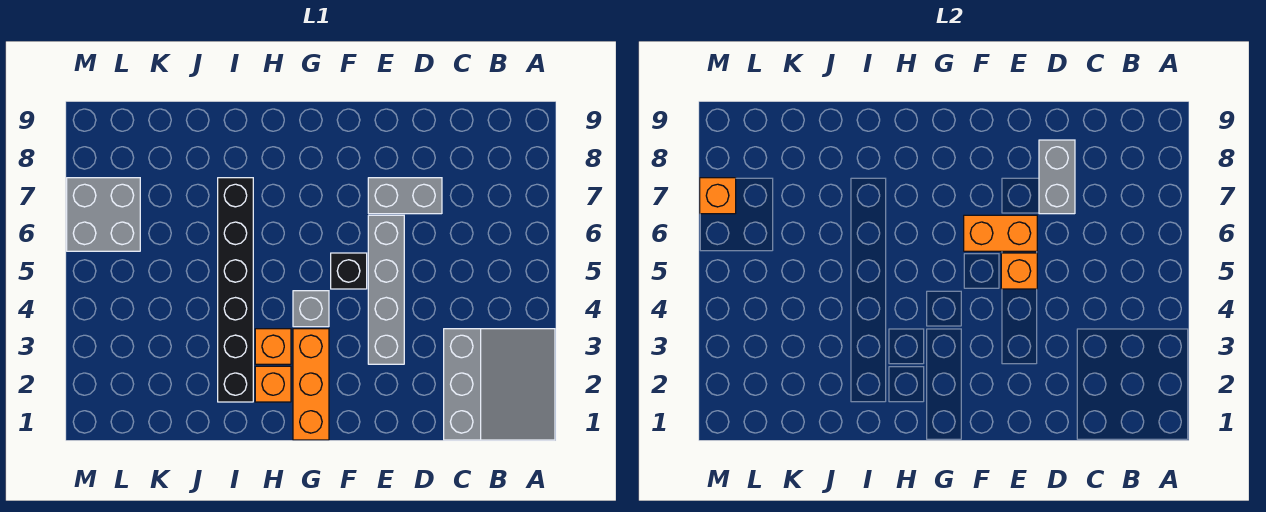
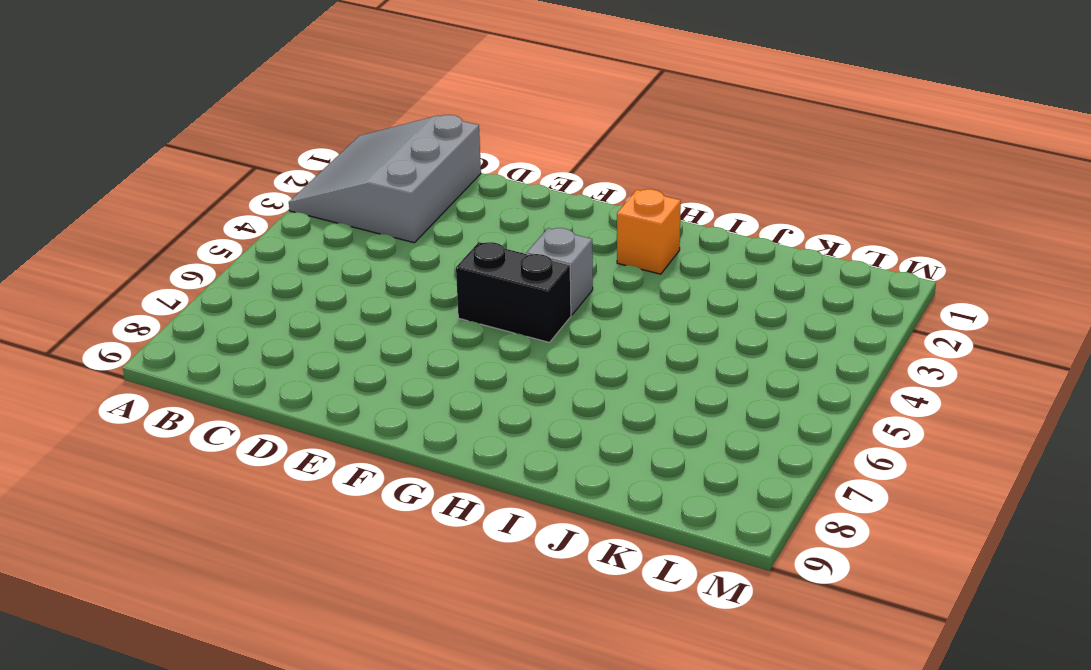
black brick F5:G5 level 1 -> black brick F5 level 1
none -> grey brick D7:E7 level 1
none -> grey brick E3:E6 level 1
none -> orange brick G1:G3 level 1

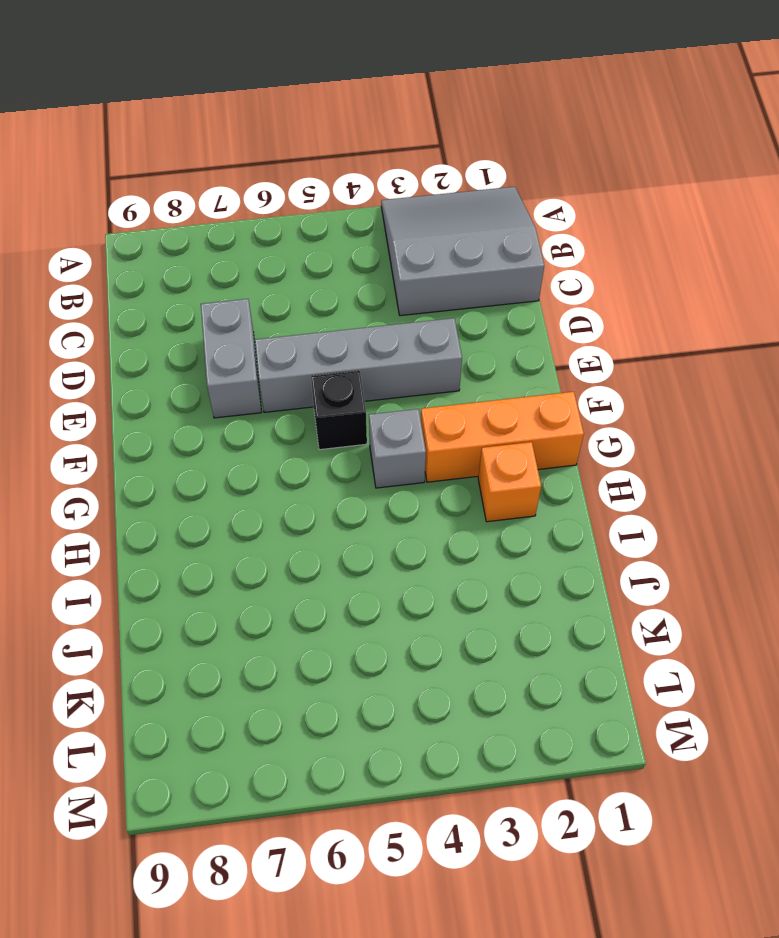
none -> orange brick H3 level 1
none -> black brick I2:I7 level 1
none -> grey brick L6:M7 level 1

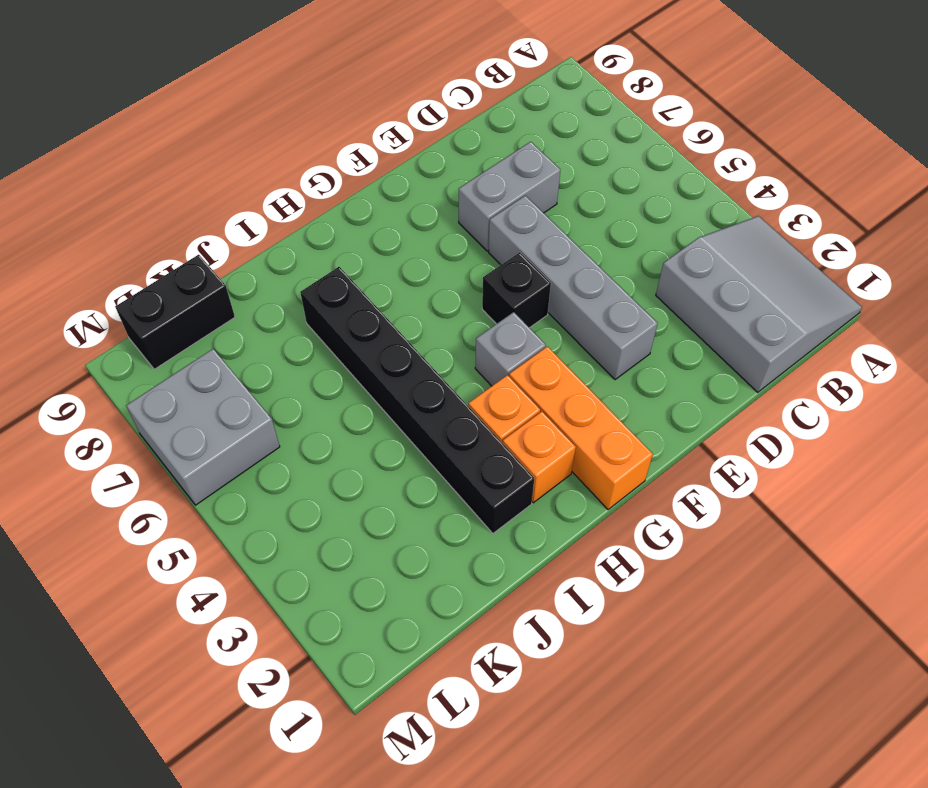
black brick K9:L9 level 1 -> none
none -> grey brick D7:D8 level 2
none -> orange brick E5 level 2
none -> orange brick E6:F6 level 2

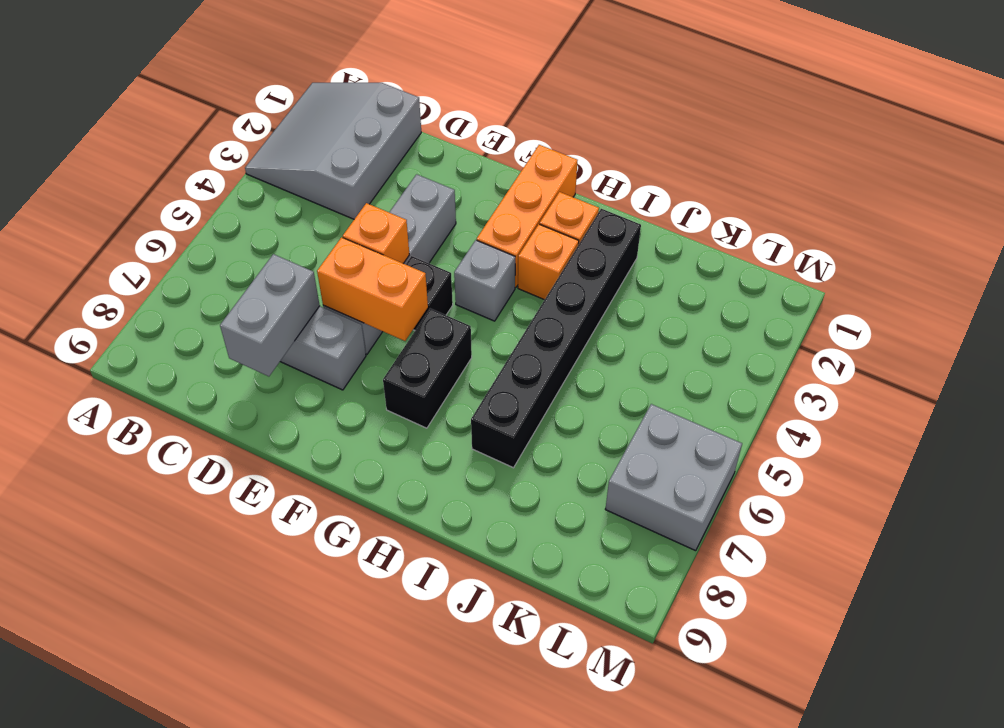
black brick G6:G7 level 1 -> none
none -> orange brick M7 level 2

